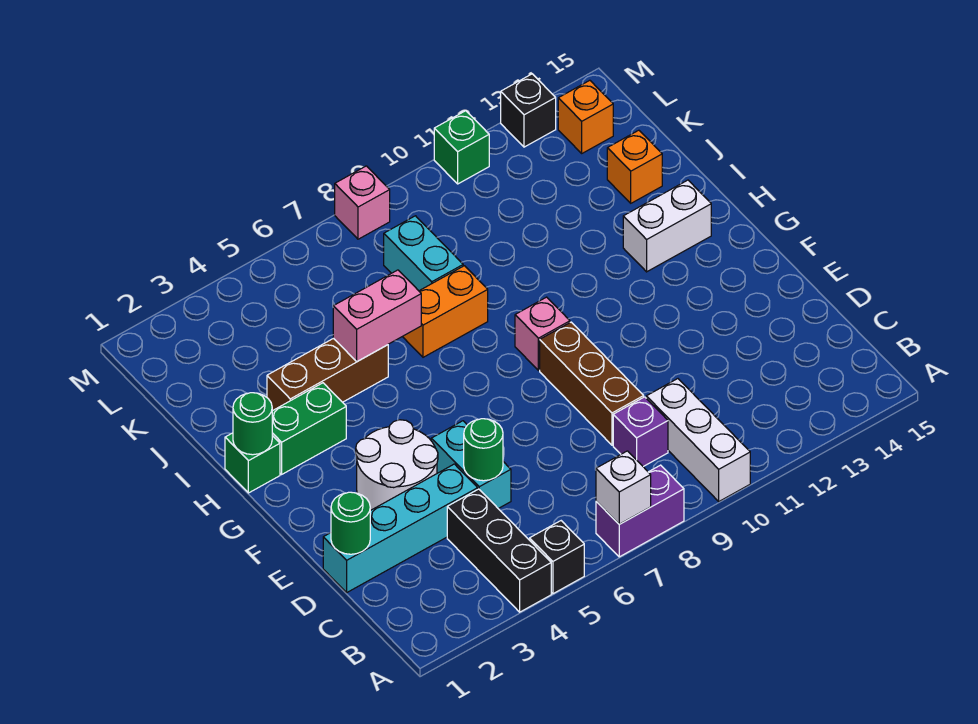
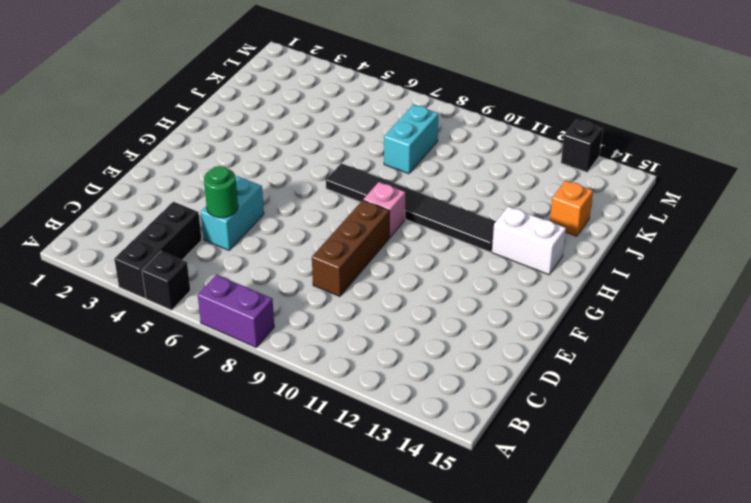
black tile H7:H12 level 1 -> none
none -> white brick A10:C10 level 1
none -> purple brick C9 level 1
none -> cyan brick D1:D4 level 1

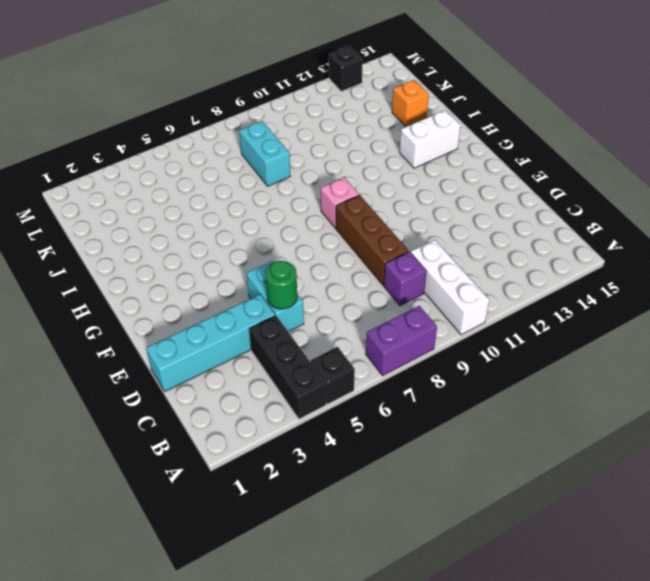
none -> white round brick E3:F4 level 1
none -> green brick H1 level 1
none -> green brick H2:H3 level 1

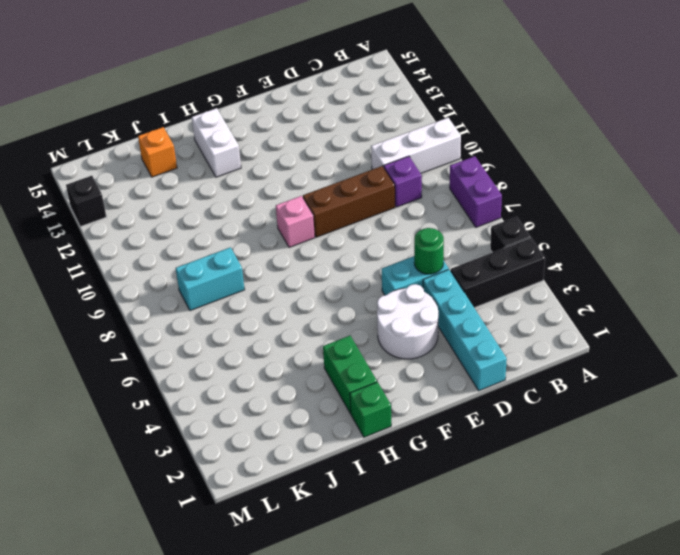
none -> brown brick I3:I5 level 1
none -> orange brick I7:I8 level 1
none -> orange brick L14 level 1

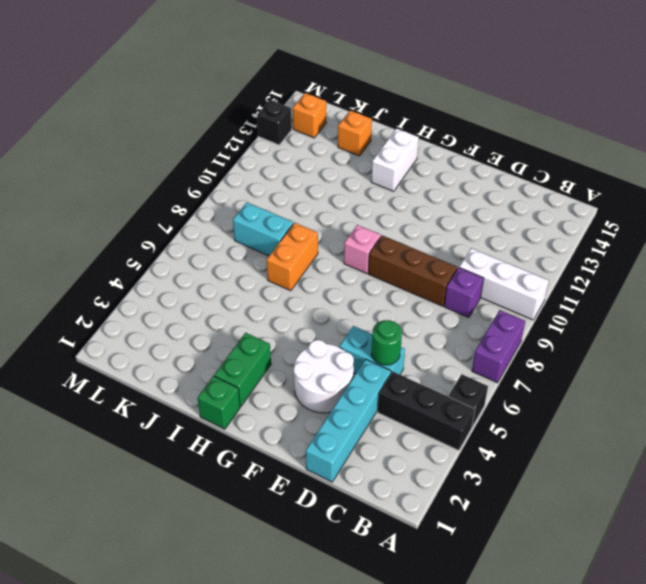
none -> brown brick I3:I5 level 1
none -> pink brick M8 level 1
none -> green brick M11 level 1

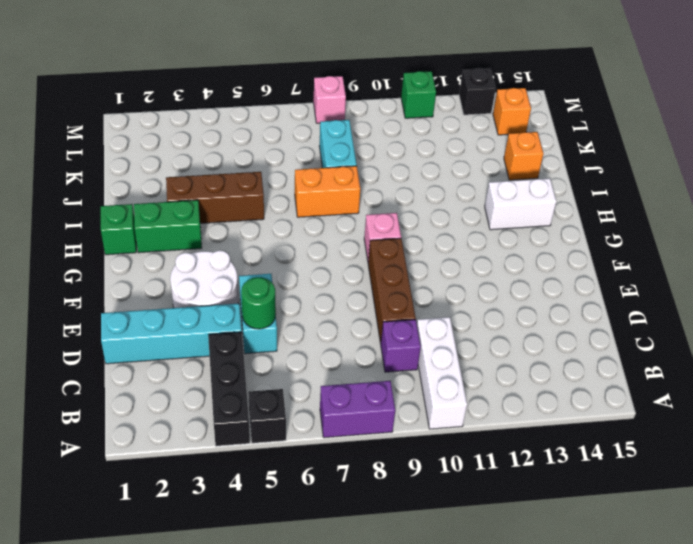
none -> white brick A7 level 2
none -> green round brick D1 level 2
none -> green round brick H1 level 2

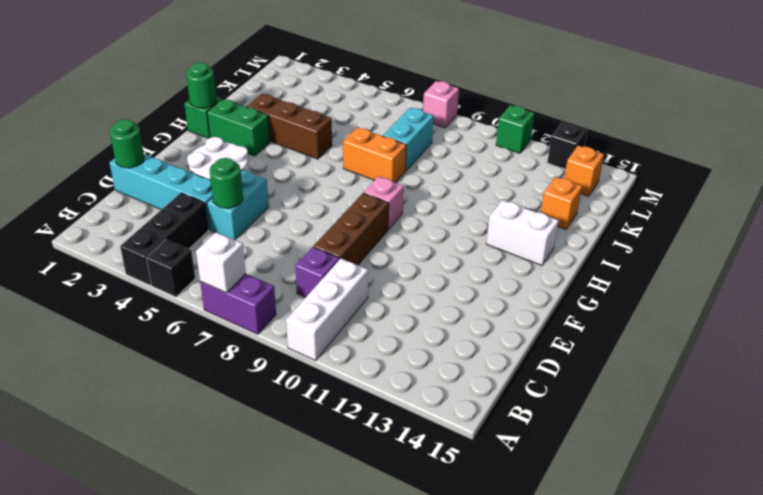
none -> pink brick I5:I6 level 2

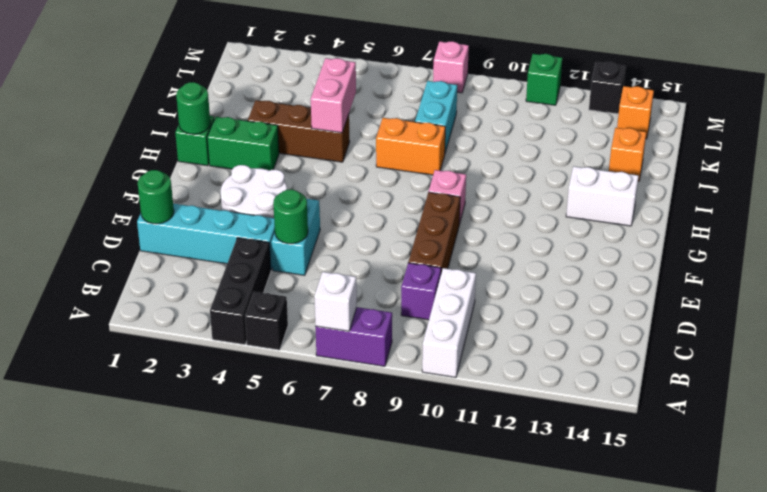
pink brick I5:J5 level 2 -> pink brick I5:I6 level 2

